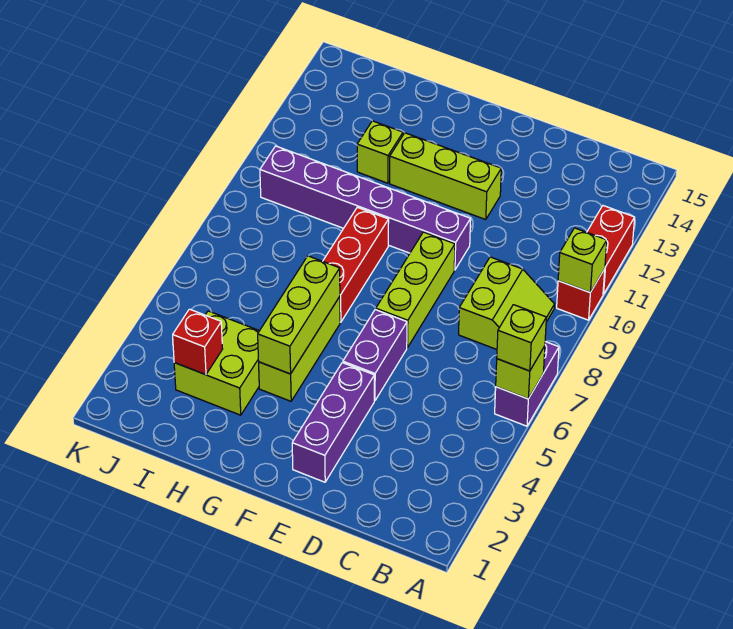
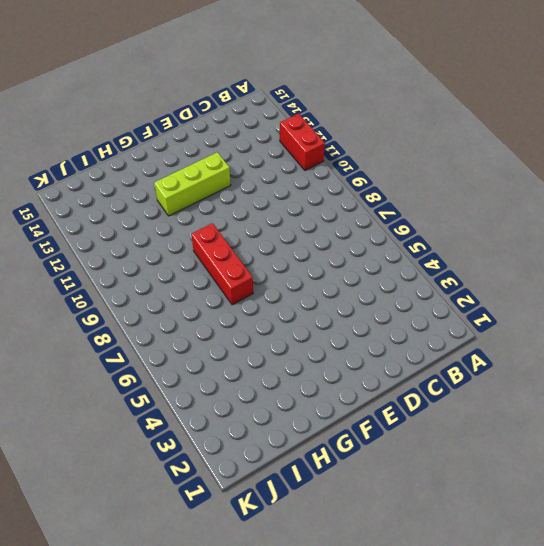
none -> purple brick A6:A7 level 1
none -> red brick A10 level 1
none -> lime slope B8:C9 level 1 top C

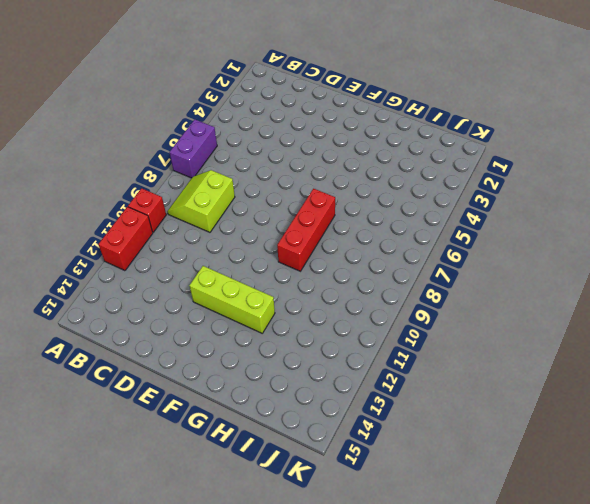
none -> purple brick E2:E4 level 1
none -> purple brick E5:E6 level 1
none -> lime brick E7:E9 level 1

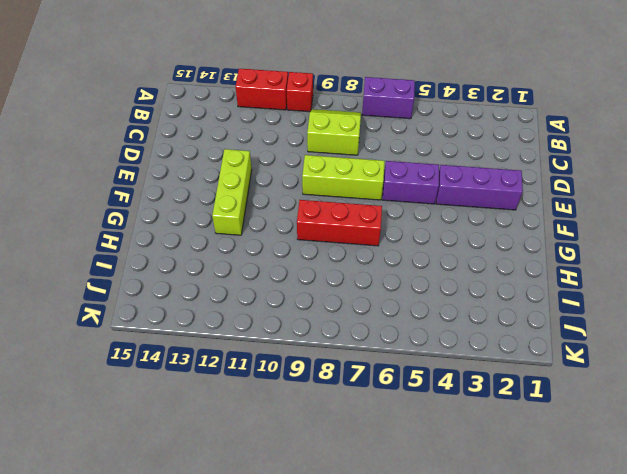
none -> purple brick E10:J10 level 1
none -> lime brick G4:G6 level 1
none -> lime brick H3:I4 level 1

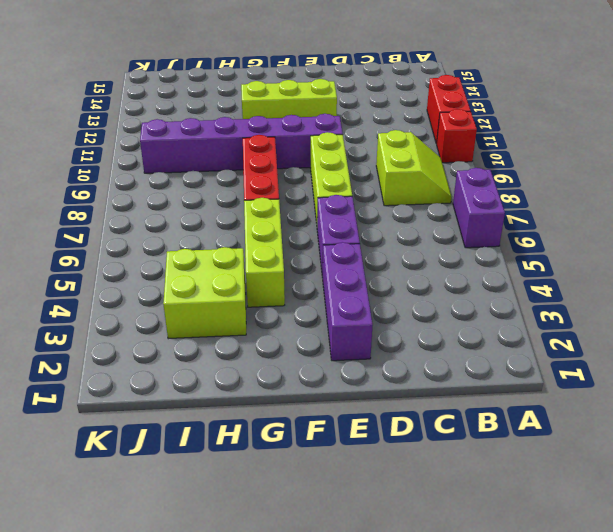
none -> lime brick H12 level 1
none -> lime brick A6 level 2
none -> lime brick A10 level 2

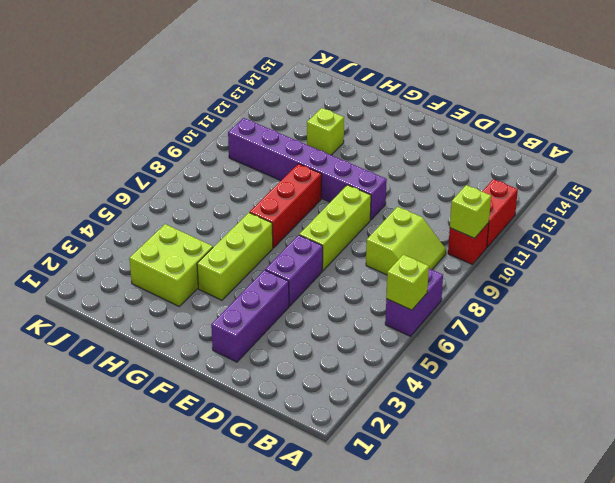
none -> lime brick E12:G12 level 1
none -> lime brick G4:G6 level 2
none -> red brick I3 level 2

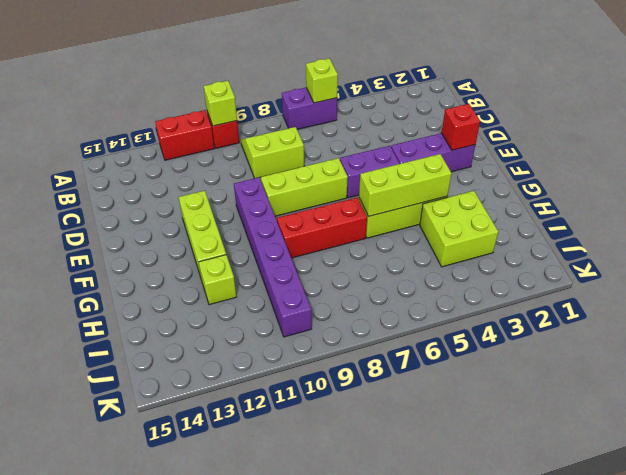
red brick E2 level 2 -> red brick I3 level 2
none -> lime brick A6 level 3

